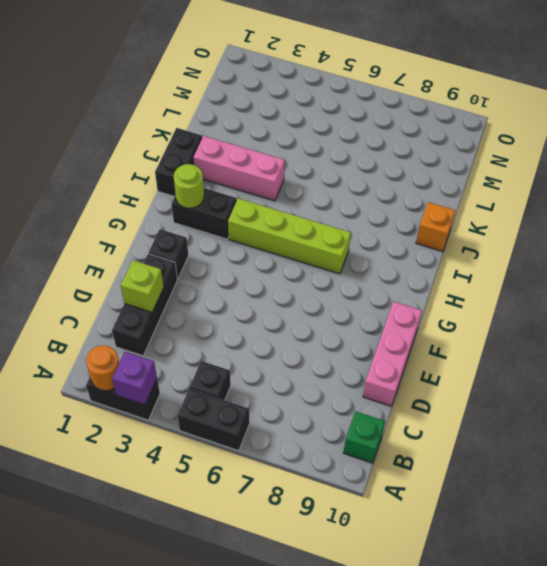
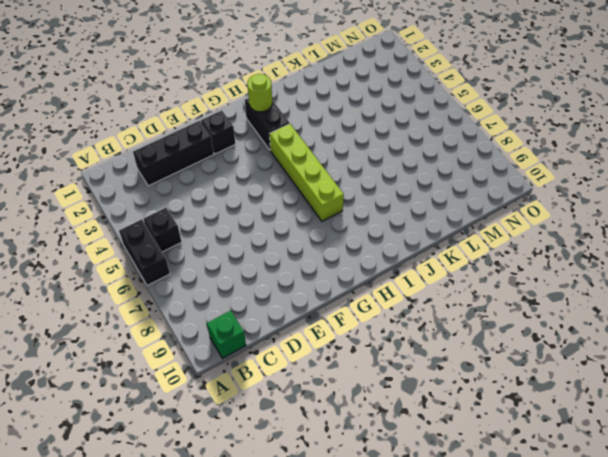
none -> black brick A2:A3 level 1
none -> pink brick D10:F10 level 1
none -> black brick I1:J1 level 1

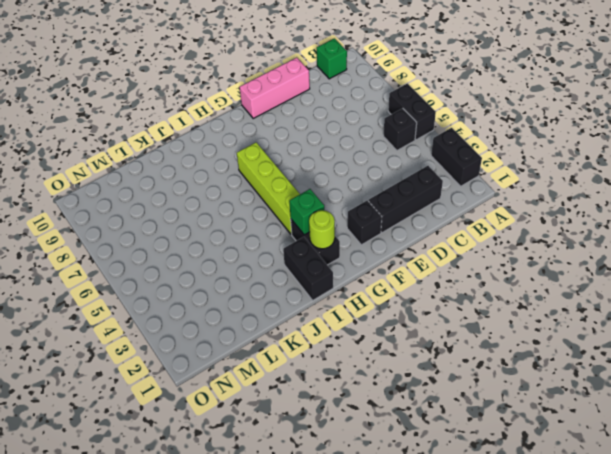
green brick H3 level 2 -> none
black brick I1:I2 level 1 -> black brick I1:J1 level 1
none -> pink brick J2:J4 level 1
none -> orange brick J10 level 1
none -> orange round brick A2 level 2

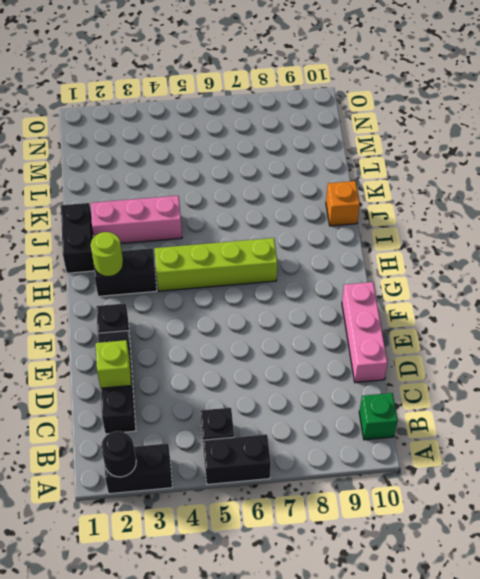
black round brick A2 level 2 -> orange round brick A2 level 2
none -> purple brick A3 level 2

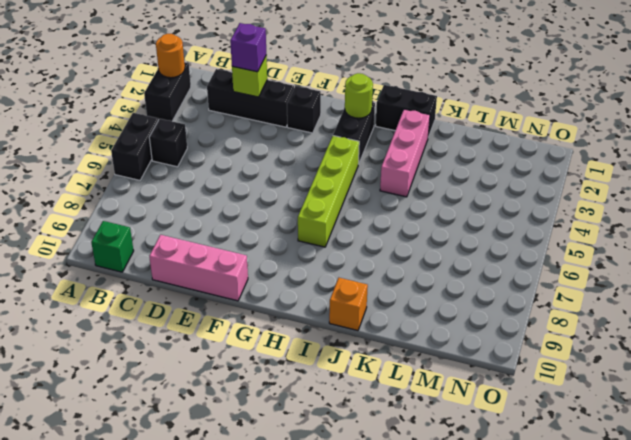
purple brick D2 level 3 -> purple brick A3 level 2

